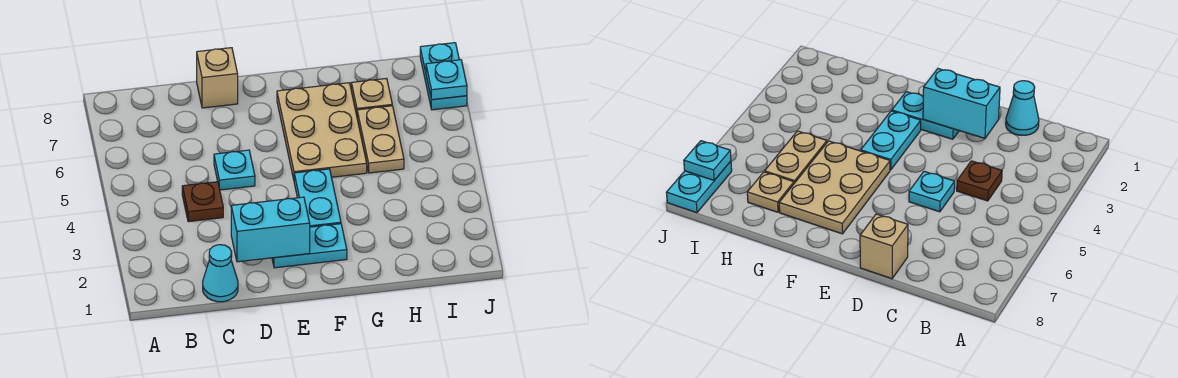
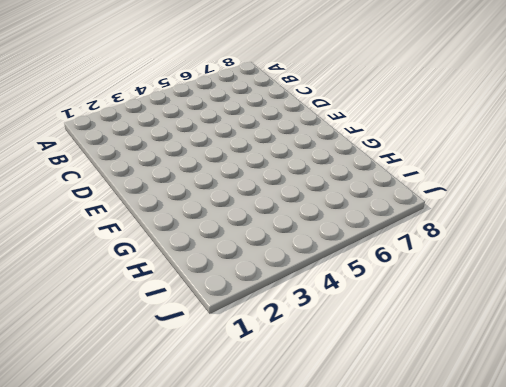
none -> cyan cone C1 level 1
none -> brown plate C4 level 1
none -> cyan plate D5 level 1

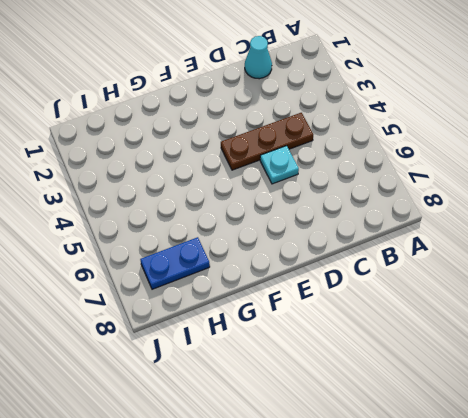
brown plate C4:E4 level 1 -> brown plate C4 level 1
blue plate H7:I7 level 1 -> tan plate H7 level 1
none -> tan brick D8 level 1
none -> cyan plate E2:F2 level 1
none -> cyan plate F3:F4 level 1

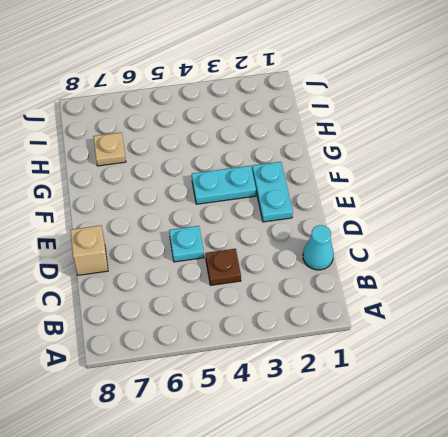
none -> tan plate F5:G7 level 1
none -> tan plate H5:H6 level 1
none -> cyan plate J7:J8 level 1

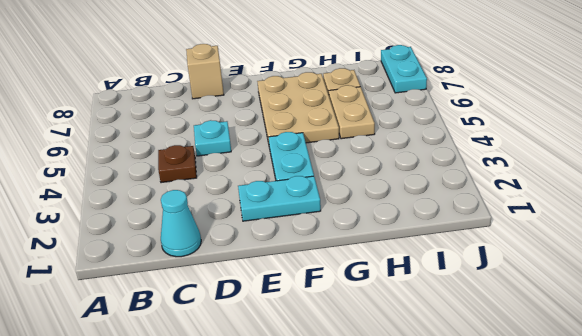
none -> cyan brick D2:E2 level 2
none -> cyan plate J7 level 2

